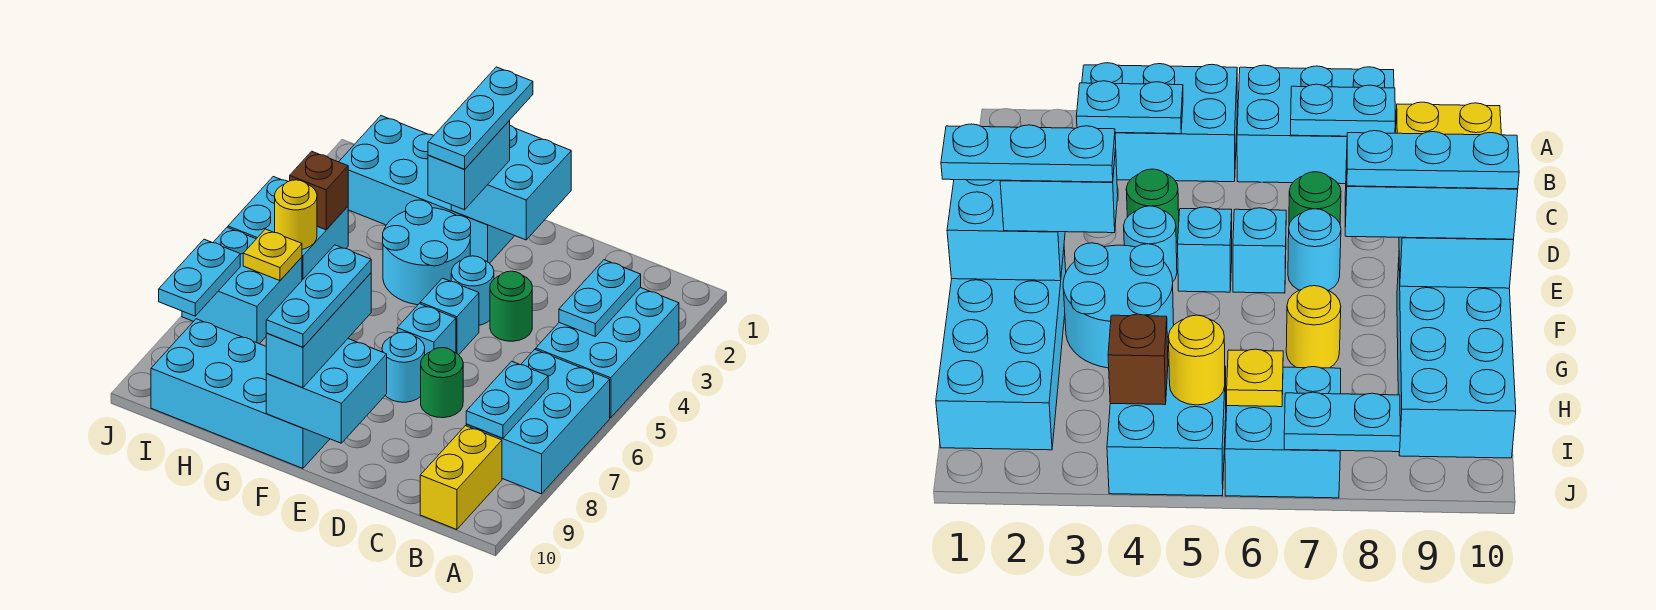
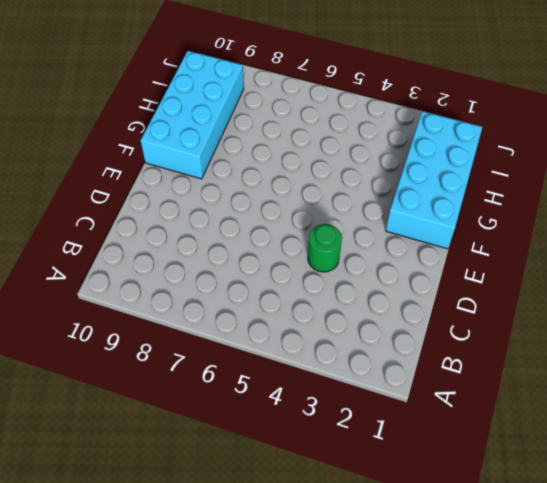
none -> cyan brick A3:B5 level 1
none -> cyan brick A6:B8 level 1
none -> yellow brick B9:B10 level 1

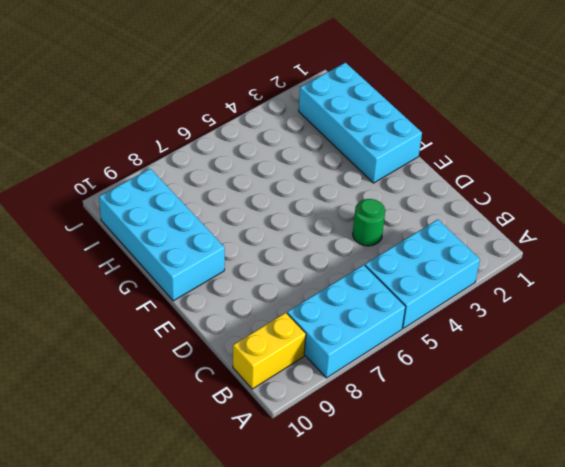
none -> green round brick D7 level 1
none -> cyan round brick E4 level 1
none -> cyan brick E5 level 1

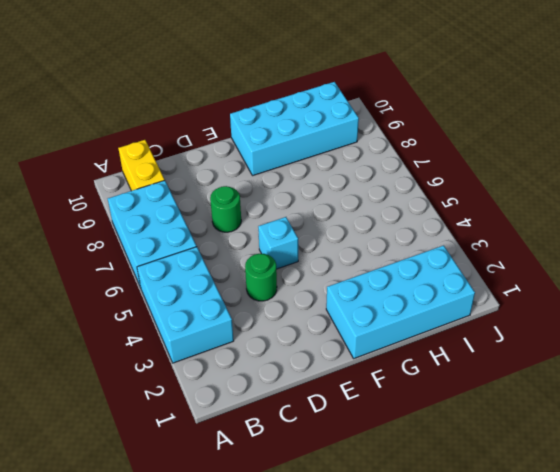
none -> cyan round brick E4 level 1
none -> cyan brick E6 level 1
none -> cyan round brick E7 level 1

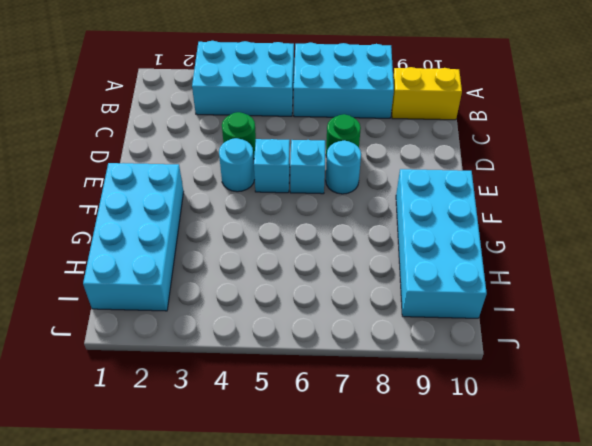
none -> cyan round brick F3:G4 level 1
none -> yellow round brick G7 level 1
none -> cyan brick I4:J5 level 1

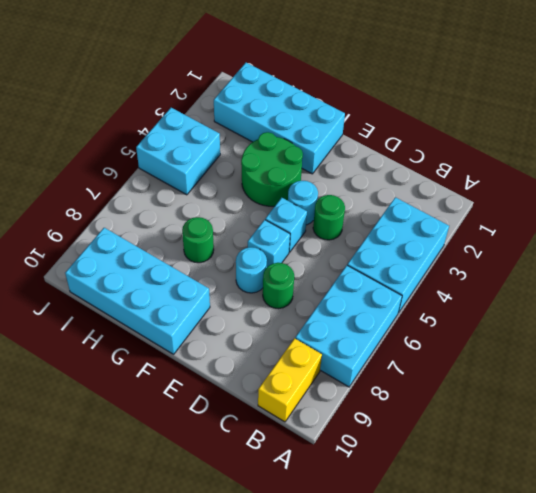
green round brick F3:G4 level 1 -> cyan round brick F3:G4 level 1
green round brick G7 level 1 -> yellow round brick G7 level 1
none -> cyan brick I6:J7 level 1
none -> cyan plate B3:B4 level 2
none -> cyan plate B7:B8 level 2

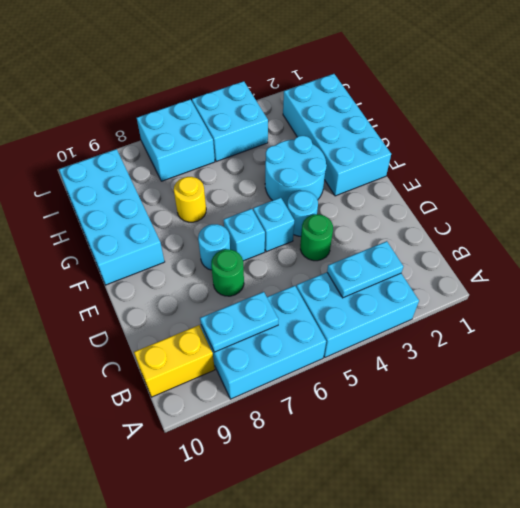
none -> cyan brick E1:F2 level 2
none -> cyan brick E9:F10 level 2
none -> brown brick I4 level 2

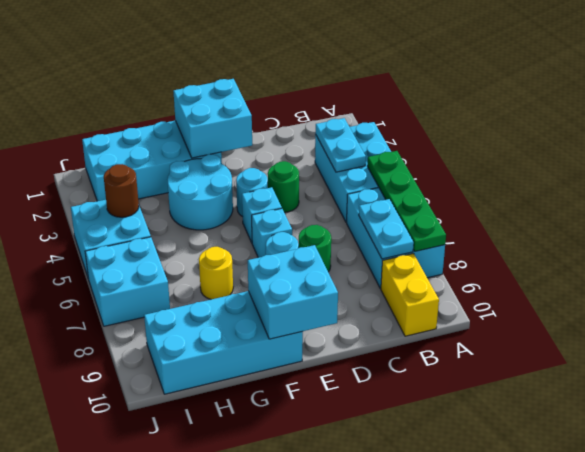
green plate A5:A8 level 2 -> none
brown round brick I4 level 2 -> brown brick I4 level 2
none -> yellow round brick I5 level 2
none -> yellow plate I6 level 2
none -> cyan plate J7:J8 level 2

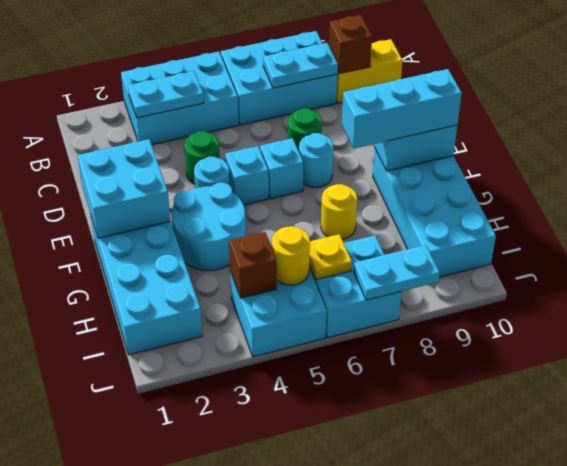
brown brick B9 level 2 -> none
none -> cyan brick F2:F3 level 3
none -> cyan plate F1:F3 level 4
none -> cyan plate F8:F10 level 4

